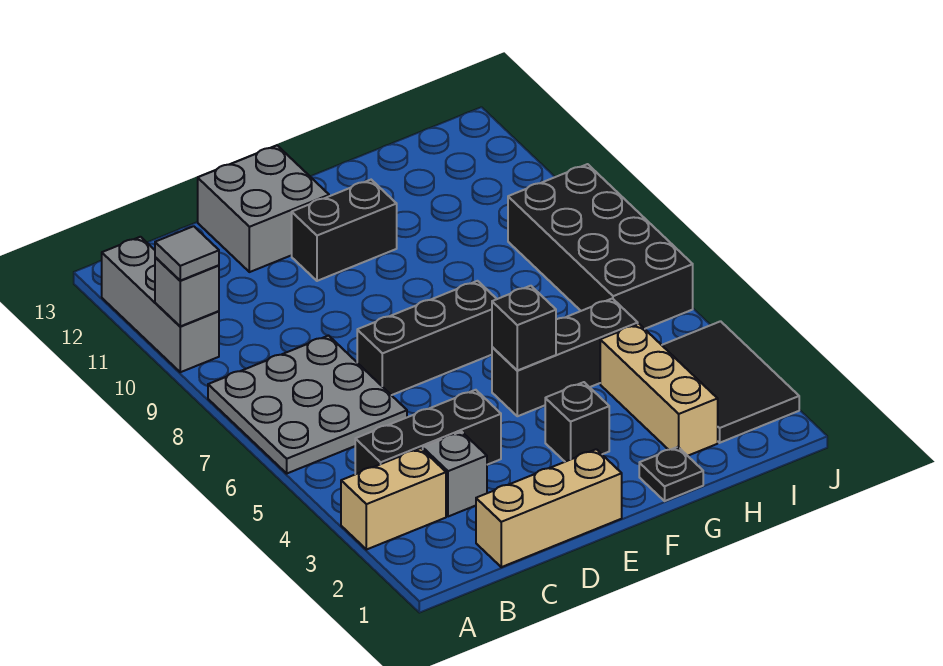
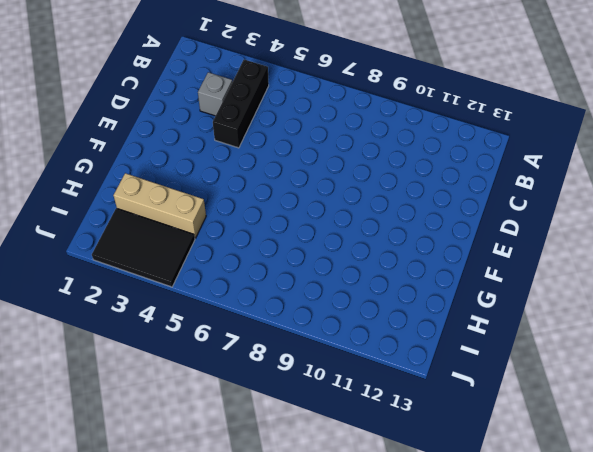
none -> tan brick A3:B3 level 1
none -> grey plate A6:C8 level 1
none -> grey brick A10:A12 level 1

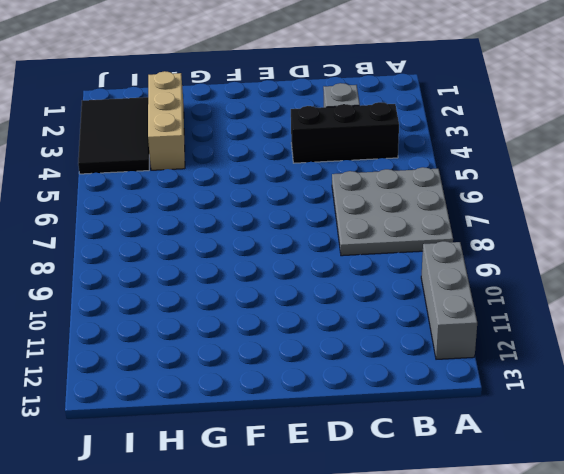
none -> tan brick A3:B3 level 1
none -> tan brick C1:E1 level 1
none -> black brick D7:F7 level 1

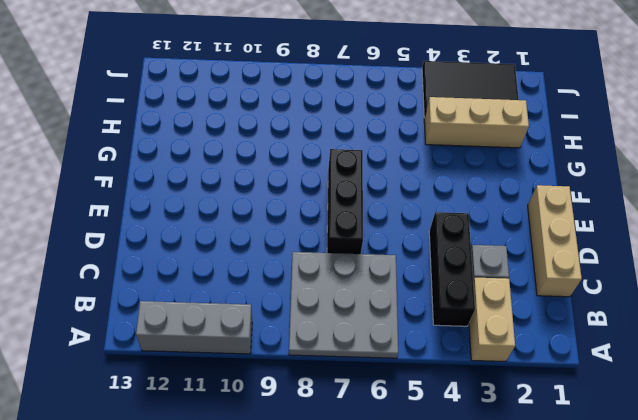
none -> grey brick D12:E13 level 1
none -> black brick E11:F11 level 1
none -> black brick F3 level 1

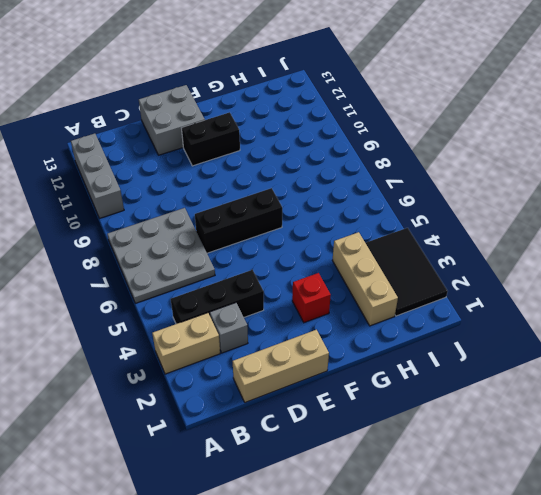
red brick F3 level 1 -> black brick F3 level 1
none -> black brick F5:H5 level 1
none -> black plate G1 level 1
none -> black brick I6:J9 level 1

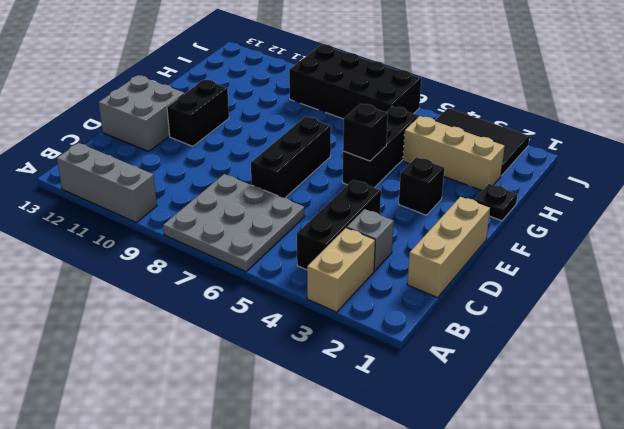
none -> grey brick A10 level 2
none -> grey tile A10 level 3

